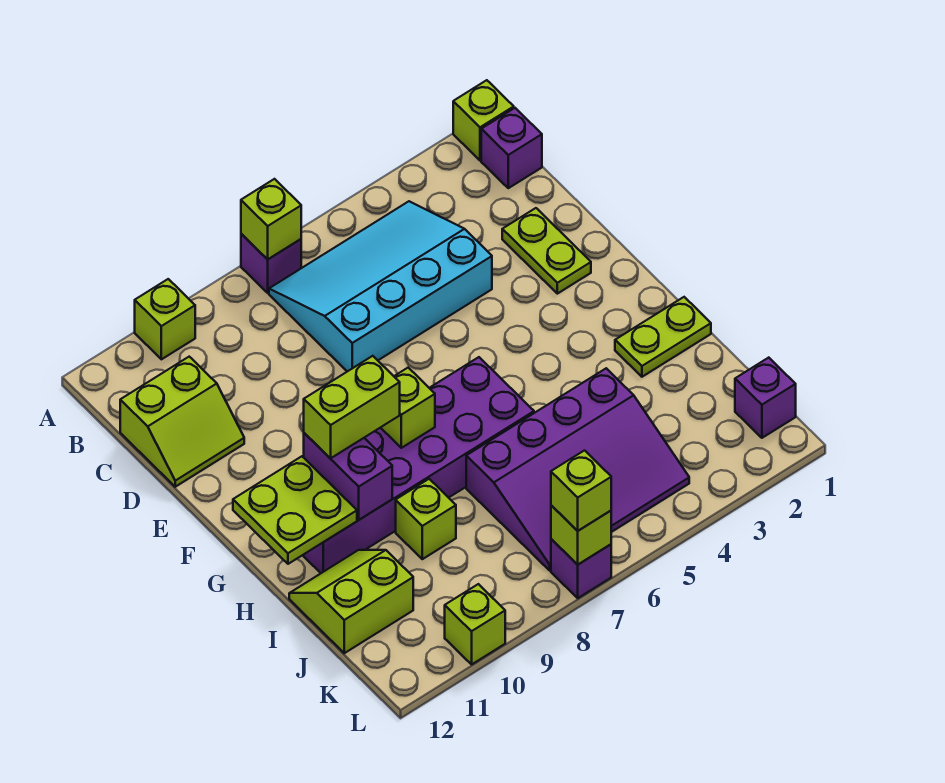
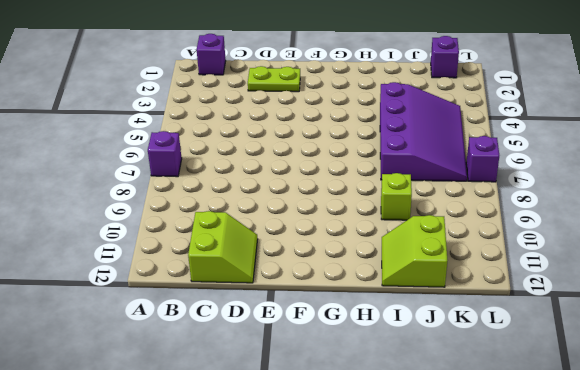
none -> lime brick A1 level 1
none -> lime brick A10 level 1
none -> cyan slope B4:D7 level 1 top D

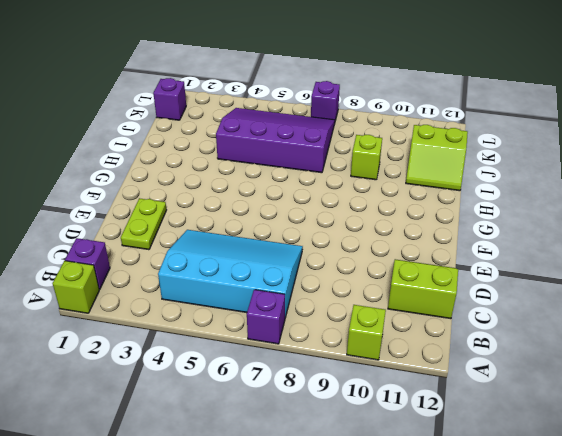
cyan slope B4:D7 level 1 top B -> cyan slope B4:D7 level 1 top D
none -> purple brick G6:H11 level 1
none -> lime plate H1:H2 level 1
none -> lime brick L10 level 1

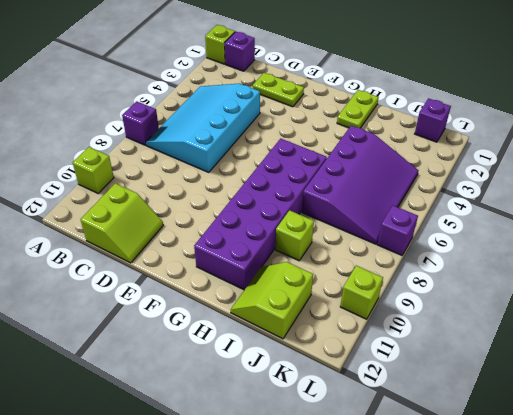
none -> lime brick A7 level 2
none -> lime brick G8 level 2
none -> purple brick G10:H10 level 2

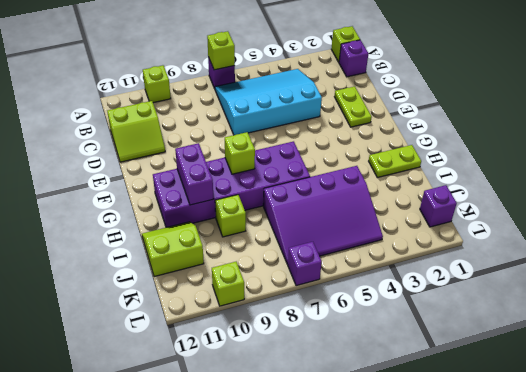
none -> lime plate G11:H12 level 2
none -> lime brick L7 level 2
none -> lime brick G9:G10 level 3

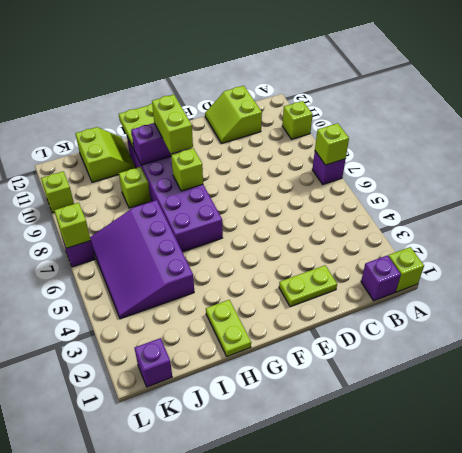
none -> cyan slope B4:D7 level 1 top D
none -> lime brick L7 level 3

